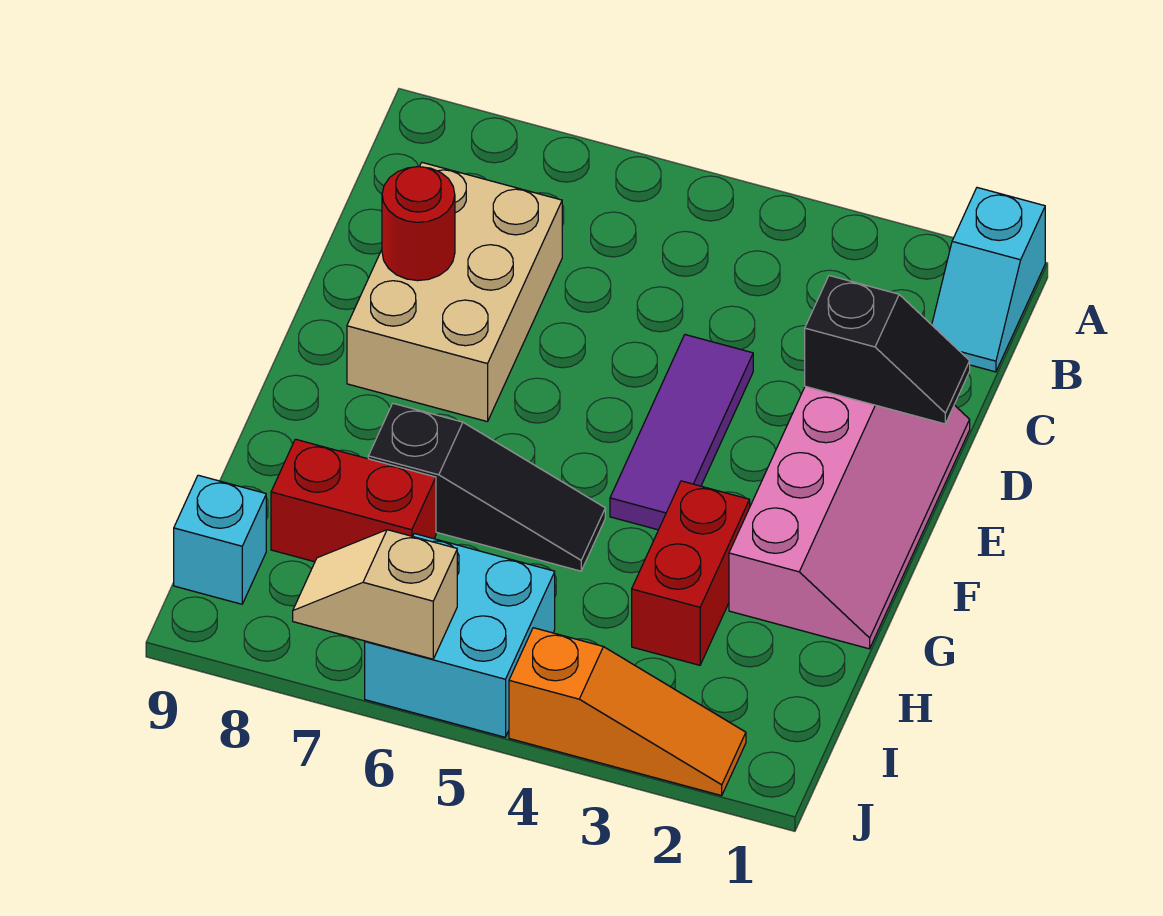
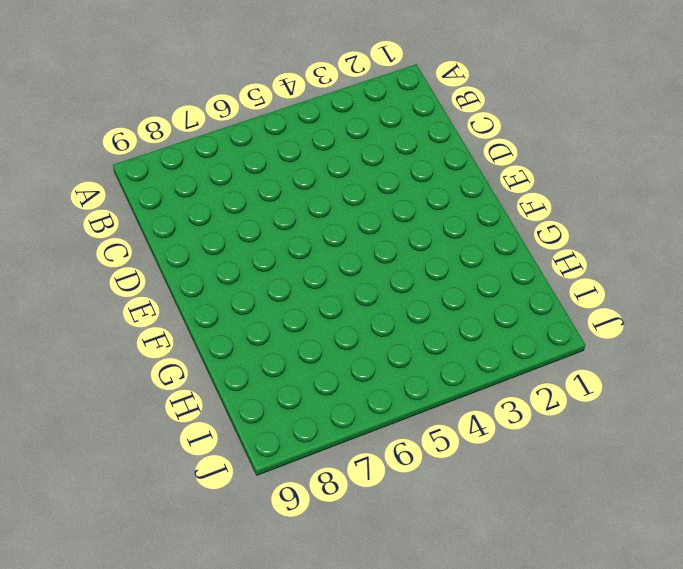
none -> cyan slope A1:B1 level 1 top A
none -> tan brick C7:E8 level 1
none -> pink slope D1:G2 level 1 top 2

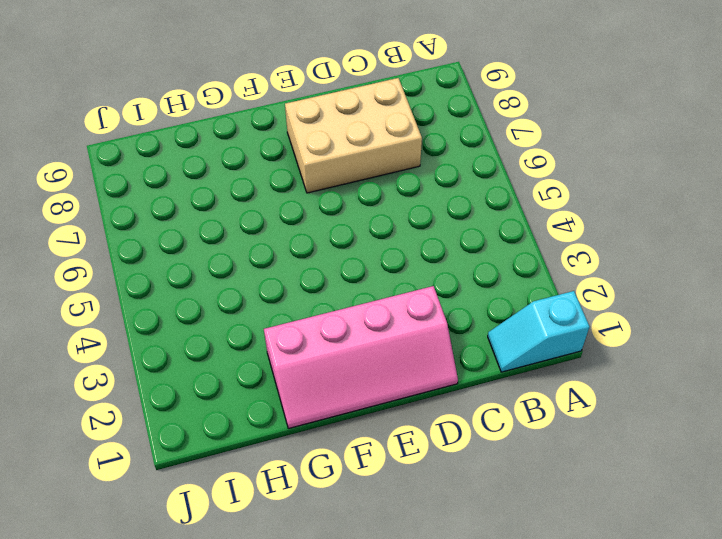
none -> purple tile D4:F4 level 1
none -> red brick G3:H3 level 1
none -> black slope G5:G7 level 1 top 7

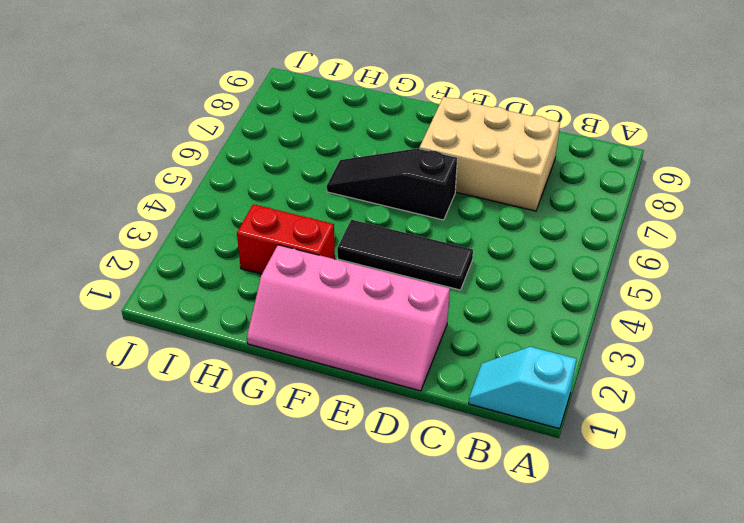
black tile D4:F4 level 1 -> purple tile D4:F4 level 1
black slope E6:G6 level 1 top E -> black slope G5:G7 level 1 top 7
none -> red brick H7:H8 level 1
none -> cyan brick I5:J6 level 1
none -> cyan brick I9 level 1

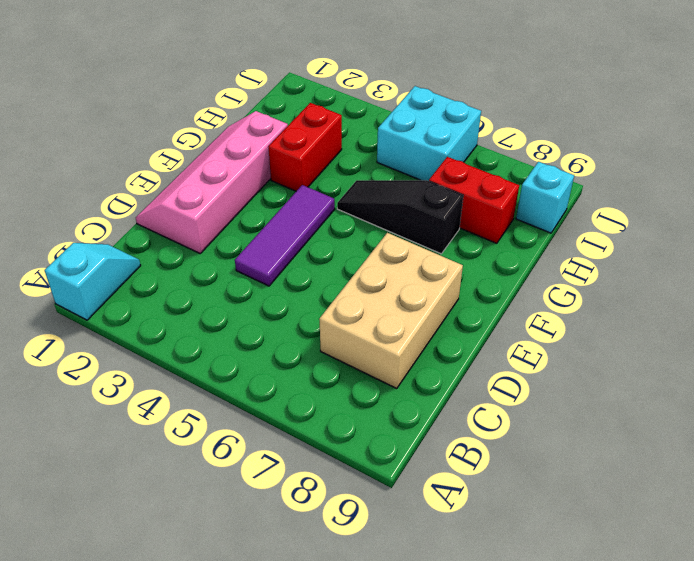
none -> orange slope J2:J4 level 1 top 4
none -> black slope D1:D2 level 2 top 2
none -> red round brick D8 level 2

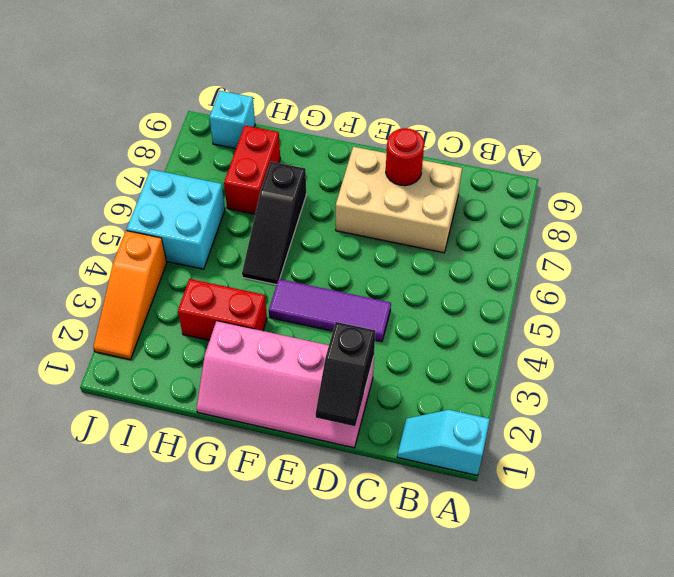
none -> tan slope J6:J7 level 2 top 6

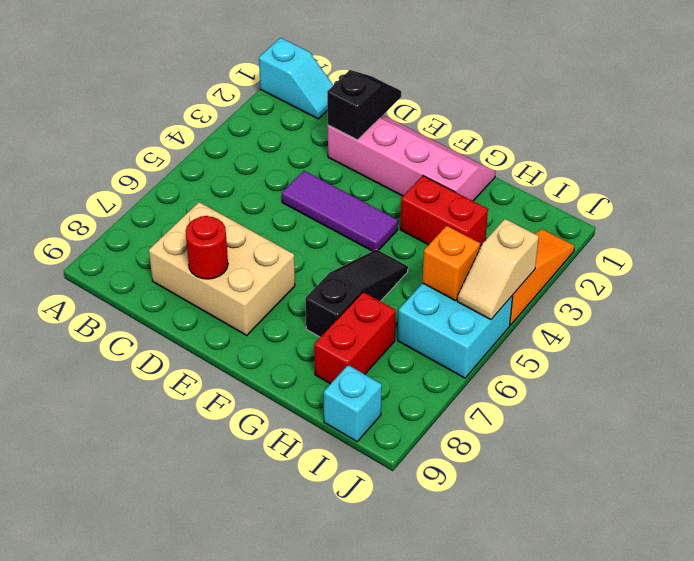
orange brick I5 level 2 -> none
tan slope J4:J5 level 2 top 4 -> tan slope J6:J7 level 2 top 6

